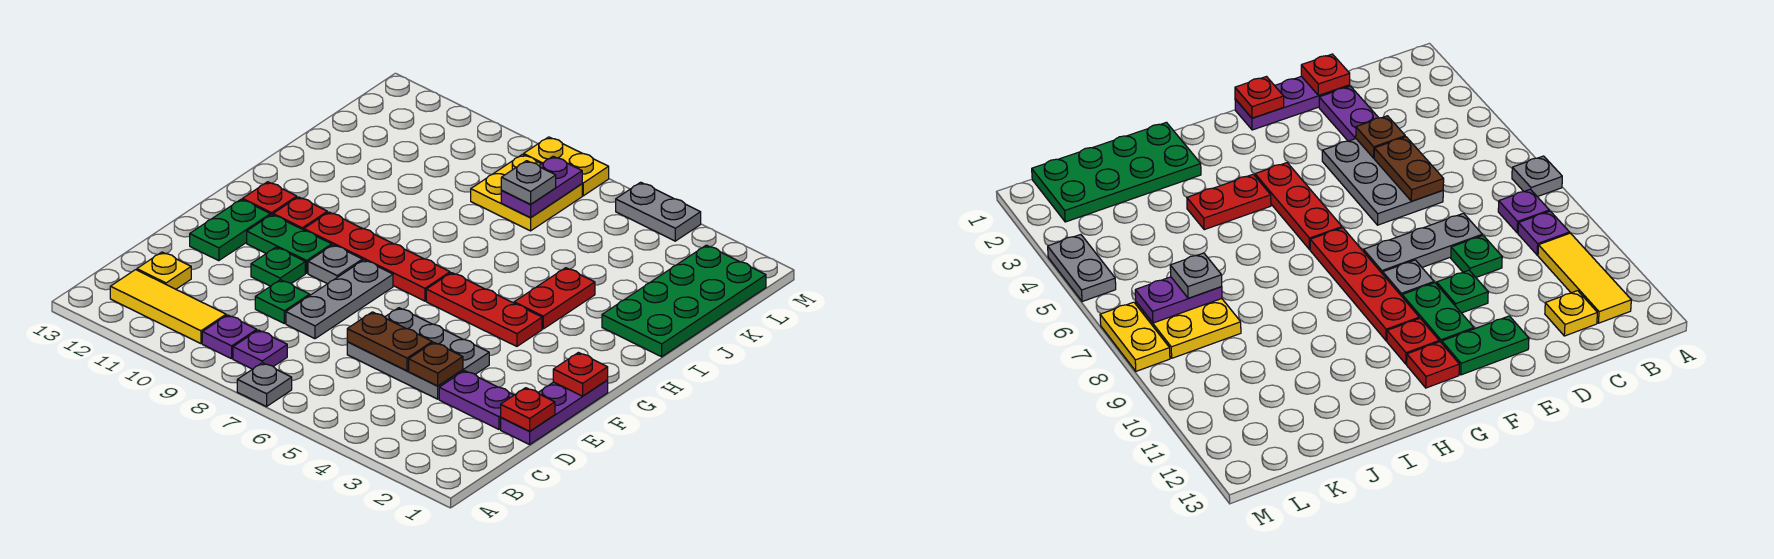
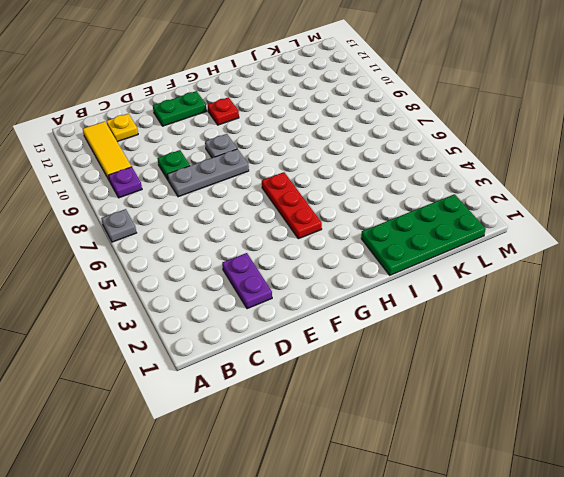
none -> purple plate B8 level 1
none -> purple plate D1:F1 level 1
none -> grey plate D4:E6 level 1

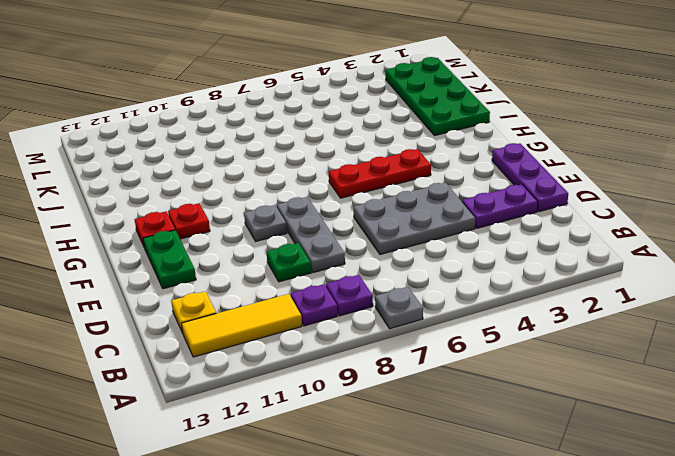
none -> green plate E10 level 1
none -> green plate F10:F11 level 1
none -> red plate G7:G10 level 1

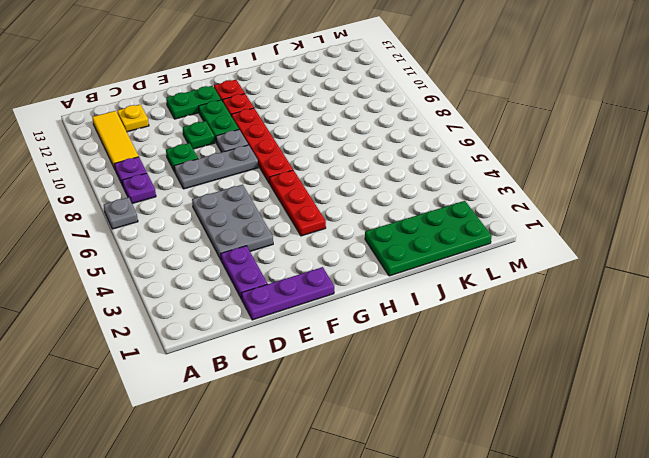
none -> red plate H4:I4 level 1
none -> yellow plate K7:L8 level 1
none -> grey plate M4:M5 level 1

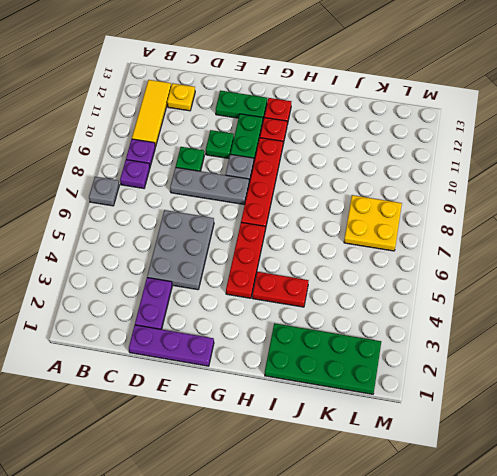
none -> grey plate M4:M5 level 1
none -> yellow plate M7:M8 level 1
none -> red plate D1 level 2

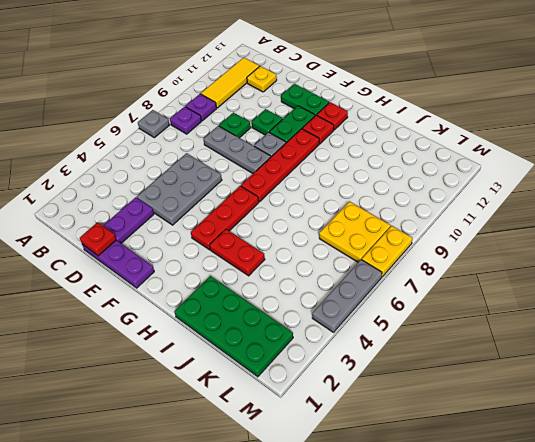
grey plate M4:M6 level 1 -> grey plate M4:M5 level 1
none -> brown plate D4 level 2
none -> brown plate D5:D6 level 2
none -> red plate F1 level 2

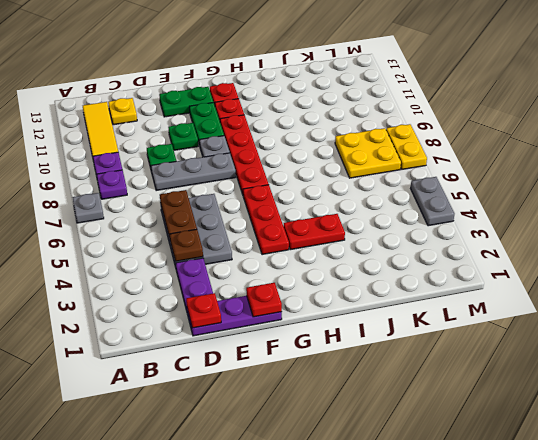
none -> green plate I1:L2 level 1
none -> purple plate K7:L7 level 2
none -> grey plate K7 level 3

